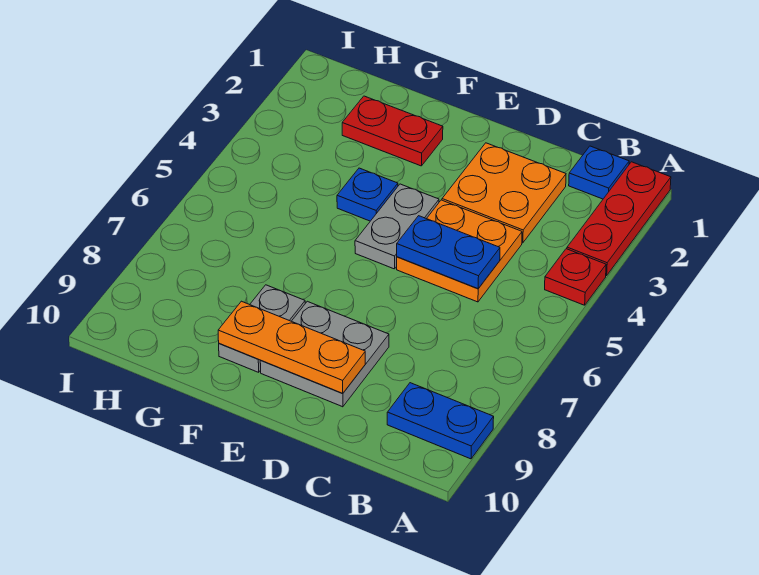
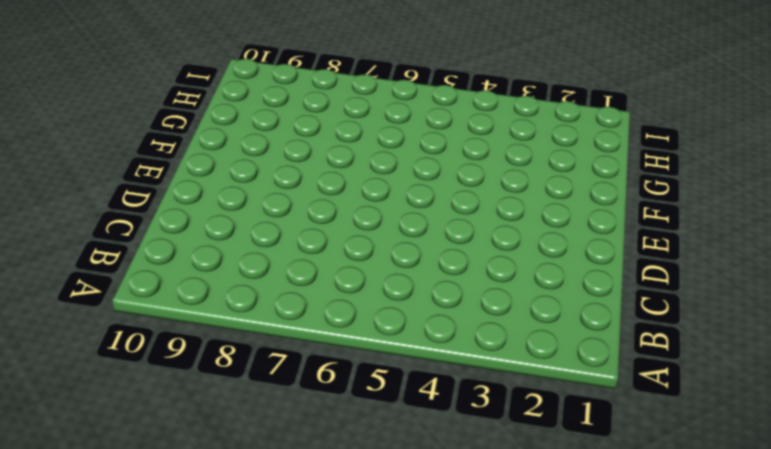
none -> red plate A1:A3 level 1
none -> red plate A4 level 1
none -> blue plate A9:B9 level 1

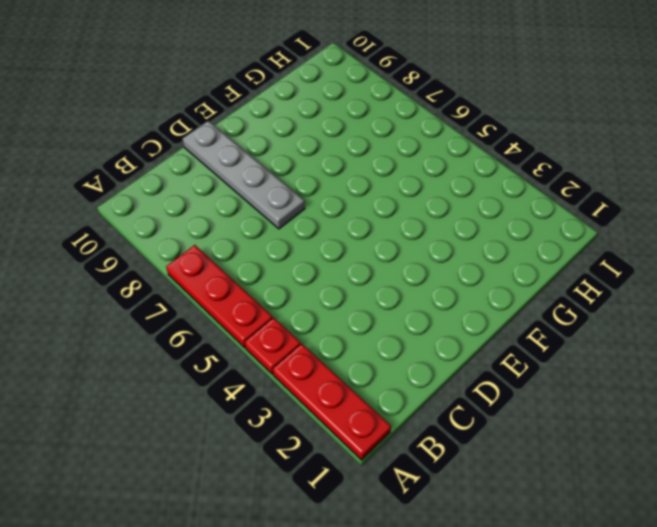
red plate A5:A7 level 1 -> none
grey plate D7:D10 level 1 -> grey plate D8:E9 level 1
none -> blue plate A9:B9 level 1
none -> blue plate B1 level 1
none -> orange plate C2:D3 level 1

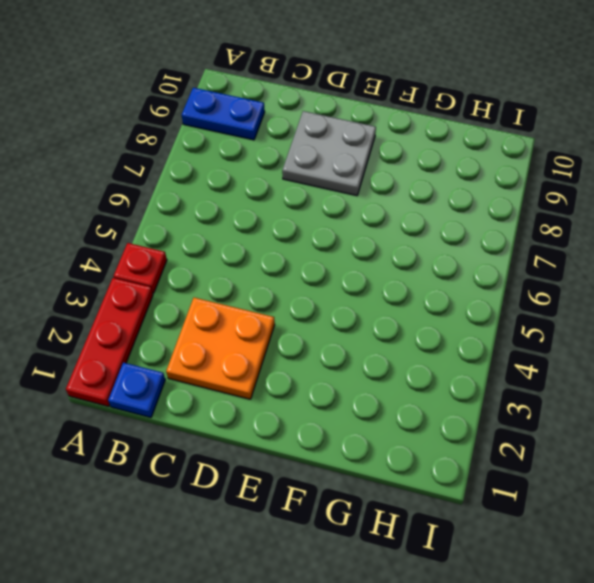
none -> orange plate C4:D5 level 1
none -> grey plate E4:E5 level 1
none -> red plate F2:G2 level 1

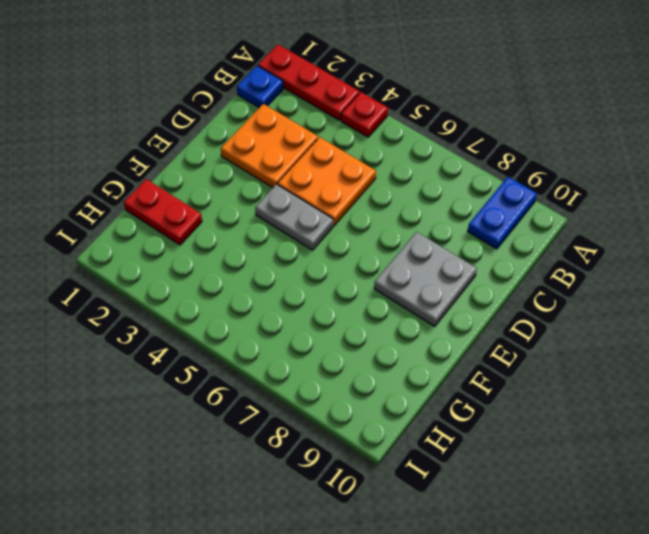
red plate G1:G2 level 1 -> red plate F2:G2 level 1
none -> blue plate F4 level 1
none -> grey plate F8:F9 level 1
none -> blue plate C5:D5 level 2

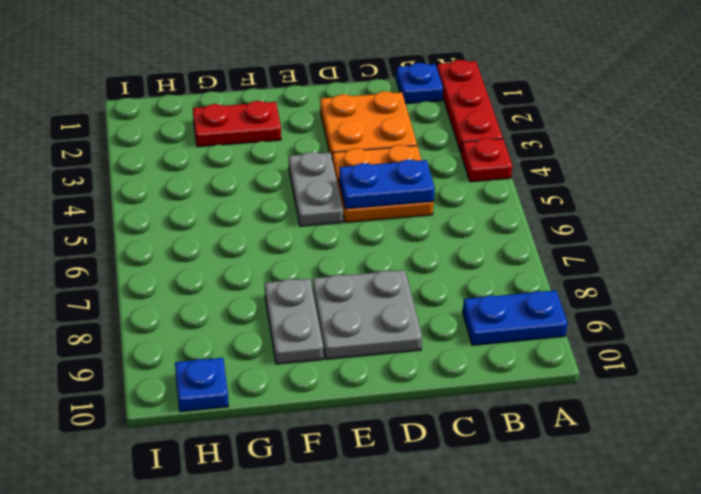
blue plate H10 level 1 -> blue plate F4 level 1
none -> orange plate D9:F9 level 2

